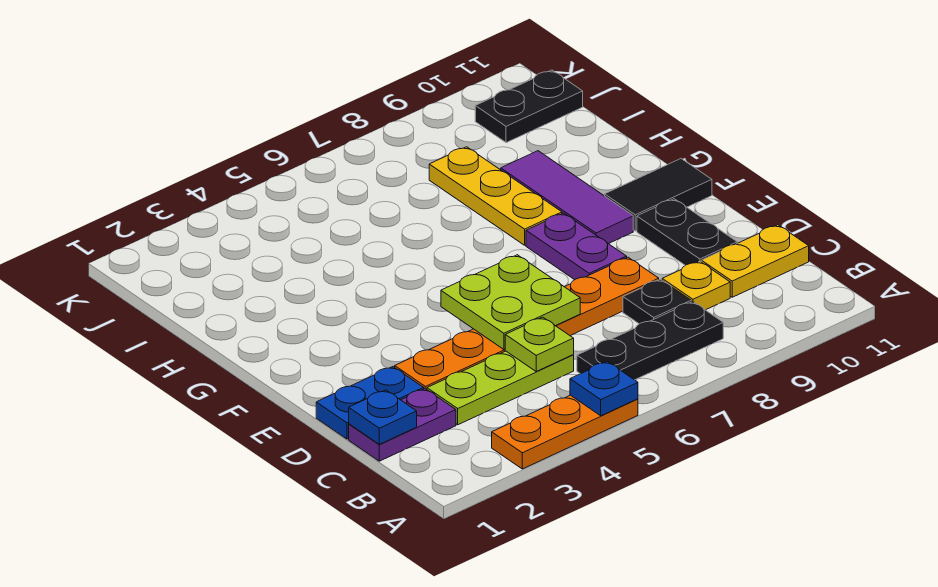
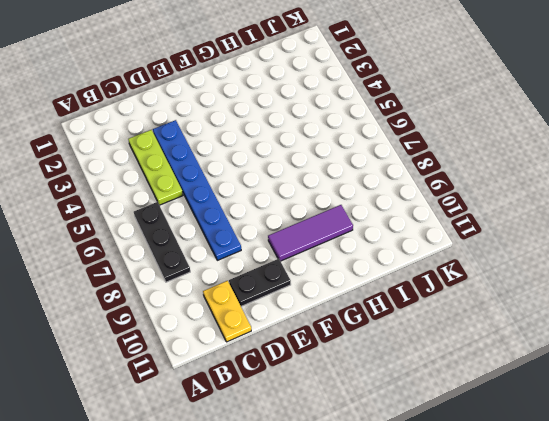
blue plate D3:D8 level 1 -> orange plate D3:D8 level 1
none -> orange plate A3:A5 level 1
none -> purple plate C1:C2 level 1
none -> black plate C8 level 1

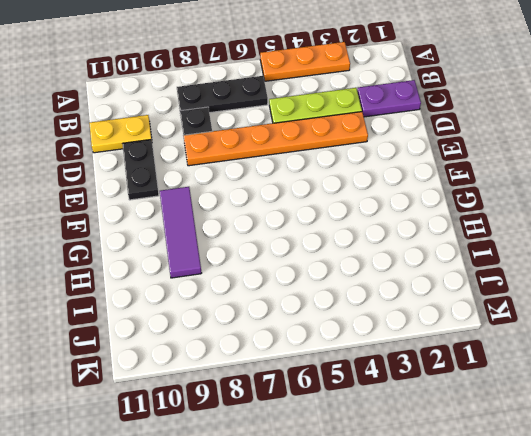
none -> yellow plate C9 level 1
none -> blue plate D1:D2 level 1
none -> purple plate E8:F8 level 1

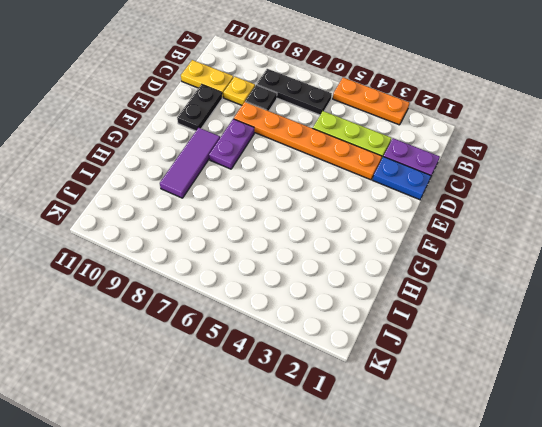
none -> black tile F10:F11 level 1
none -> yellow plate G8:I8 level 1
none -> black plate J10:J11 level 1

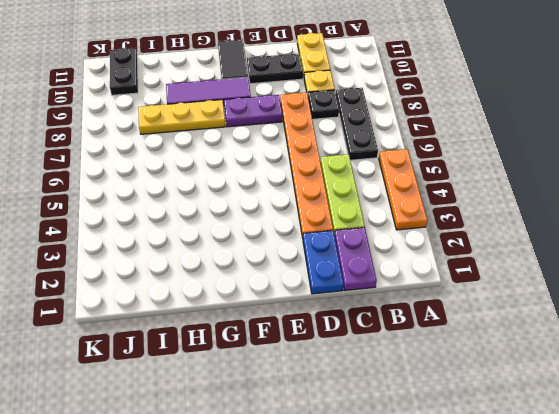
none -> blue plate A5 level 2
none -> blue plate C1 level 2
none -> lime plate C5 level 2

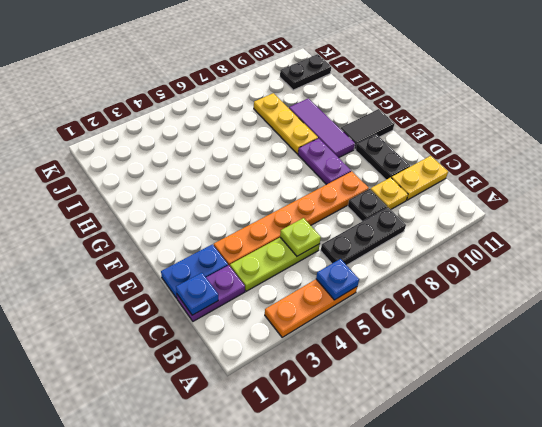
none -> lime plate D5:E6 level 2

